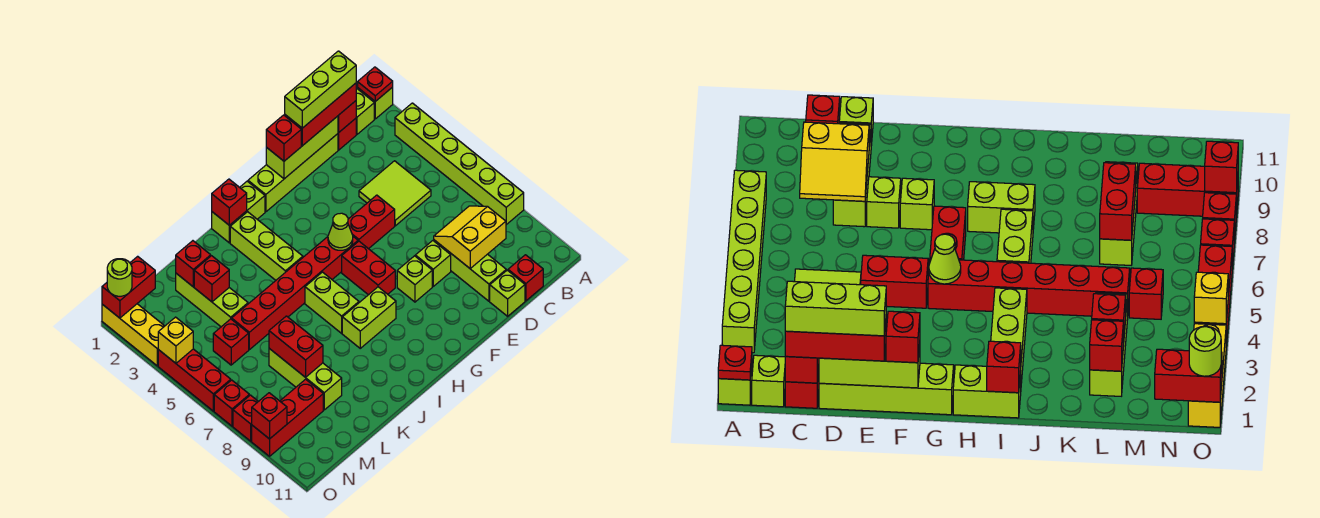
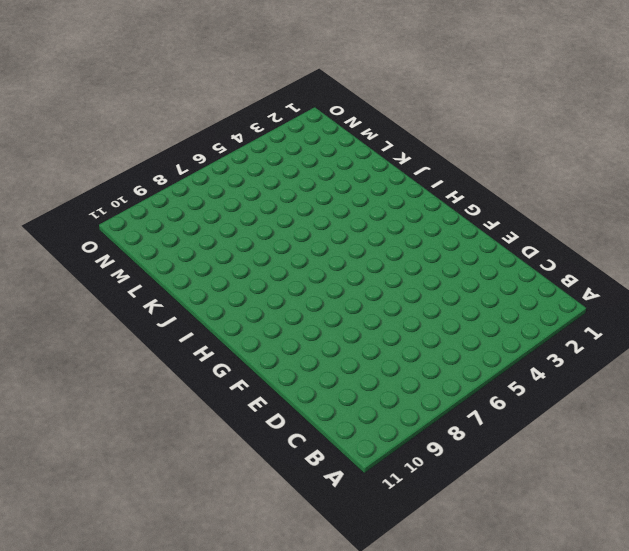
none -> lime brick A1 level 1
none -> lime brick A3:A8 level 1
none -> lime brick B1 level 1
none -> red brick C1 level 1

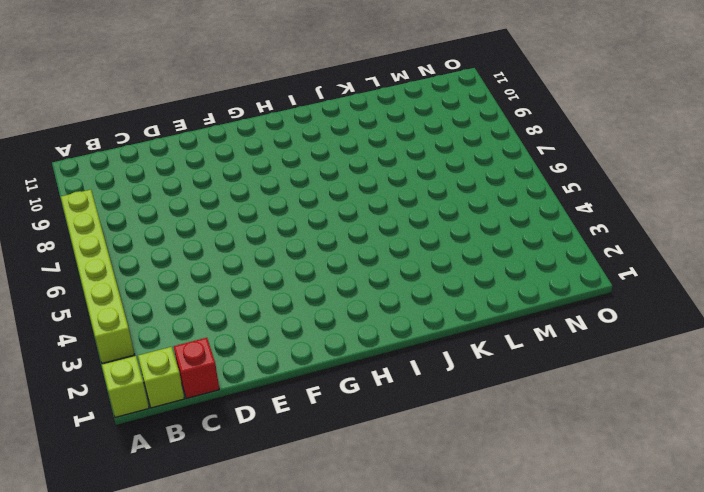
none -> lime tile C4:D5 level 1
none -> red brick C11 level 1
none -> lime brick D1:G1 level 1
none -> lime brick D8:D10 level 1

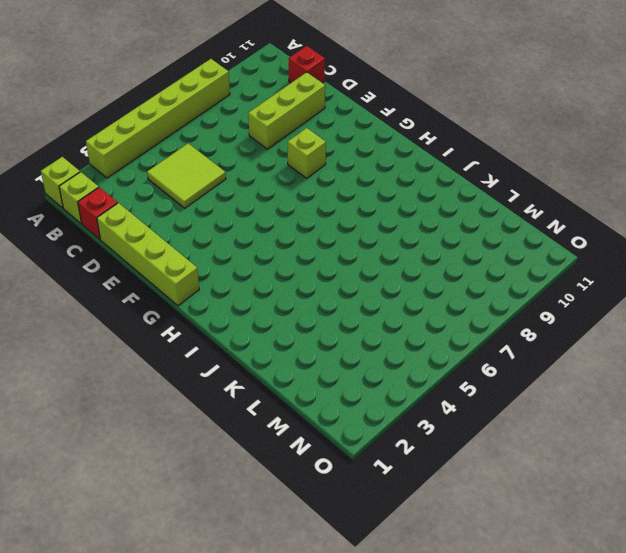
none -> lime brick D11 level 1
none -> red brick E5:F5 level 1
none -> lime brick E8 level 1
none -> red brick G5:L5 level 1

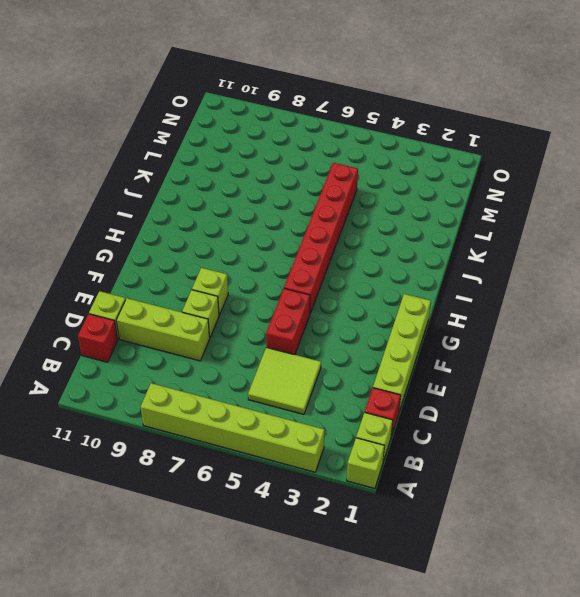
none -> red brick G6:G7 level 1
none -> lime brick H1:I1 level 1
none -> lime brick H8:I8 level 1
none -> lime brick I2:I4 level 1

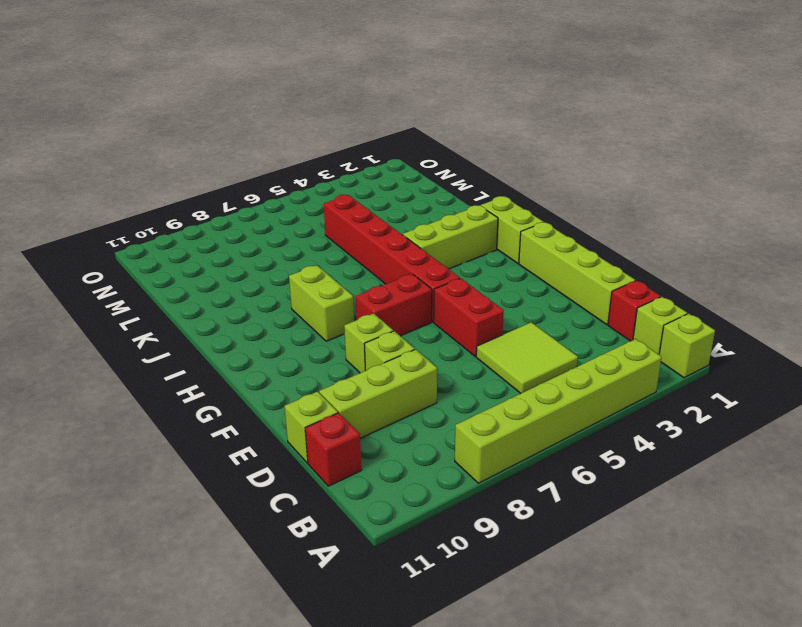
none -> lime brick I6:I7 level 1
none -> lime brick L2:L4 level 1
none -> lime brick L7:L9 level 1
none -> red brick M5 level 1

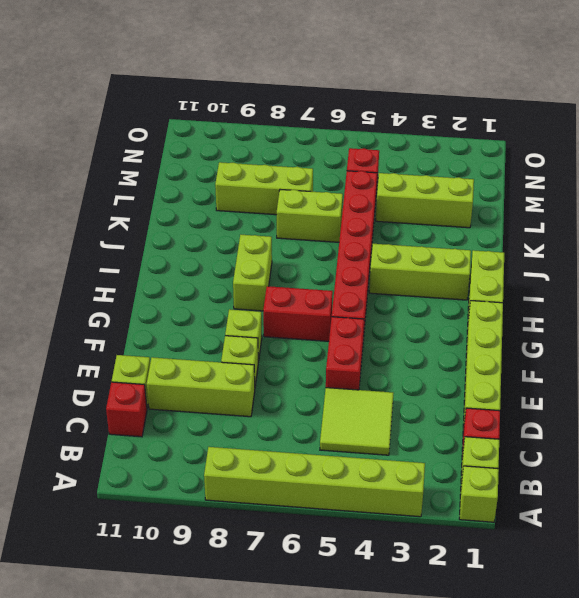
lime brick K6:K7 level 1 -> lime brick I6:I7 level 1
none -> red brick M9:O9 level 1
none -> yellow brick O1:O3 level 1
none -> red brick O4:O6 level 1
none -> red brick O7 level 1

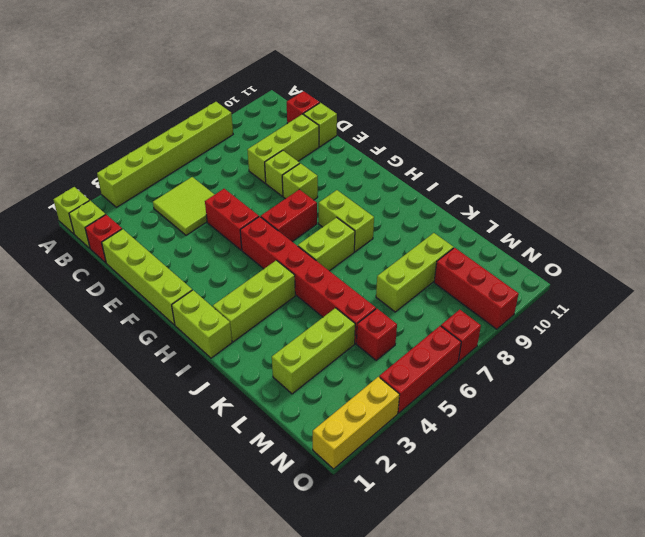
none -> red brick O8 level 1
none -> red plate A1 level 2
none -> red brick C1 level 2
none -> yellow slope C8:D9 level 2 top 9

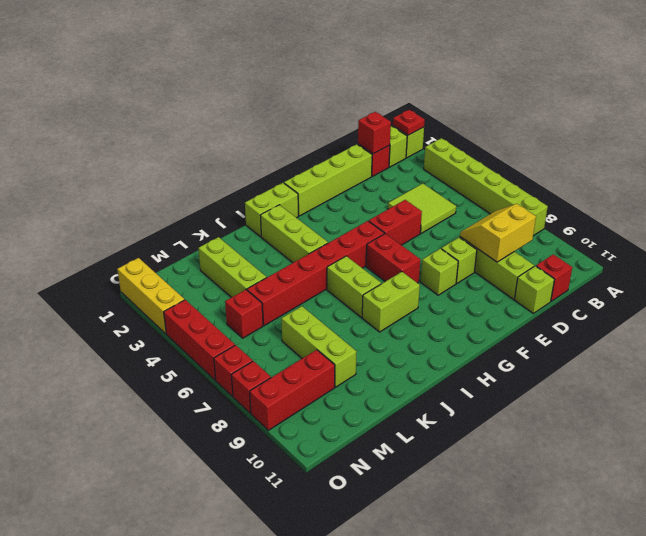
none -> lime brick D1:F1 level 2
none -> lime cone G5 level 2
none -> red brick I1 level 2
none -> red brick L2 level 2

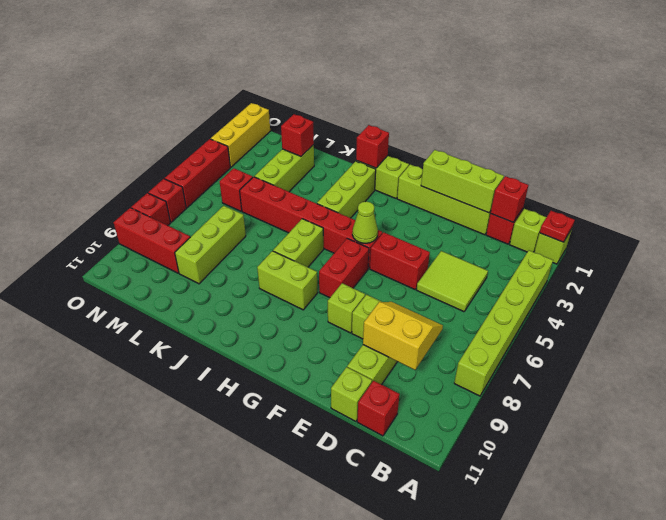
none -> red brick L3 level 2
none -> red brick L7:L8 level 2
none -> red brick N1:O1 level 2
none -> yellow brick O4 level 2

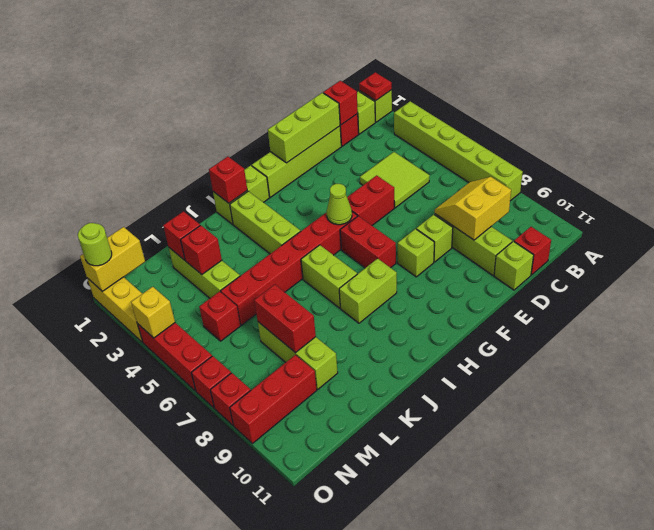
yellow brick N1:O1 level 2 -> red brick N1:O1 level 2
none -> red brick O9 level 2
none -> red brick C1:E1 level 3
none -> red brick F1 level 3
none -> lime brick C1:E1 level 4

